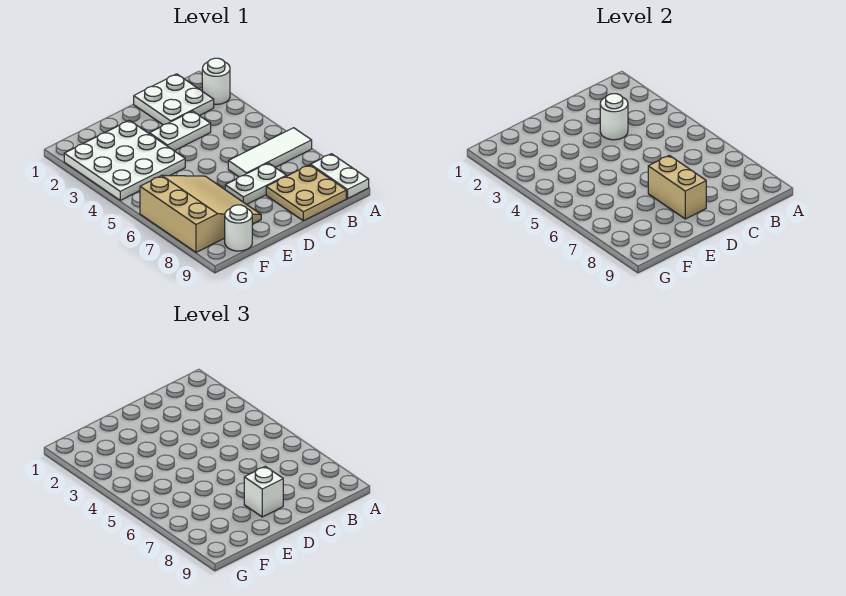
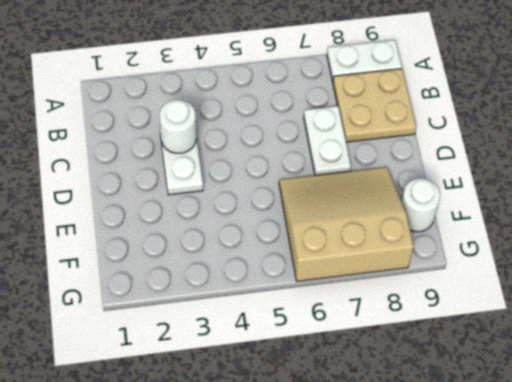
none -> white round brick A2 level 1
none -> white tile A6:C6 level 1
none -> white plate B1:C2 level 1

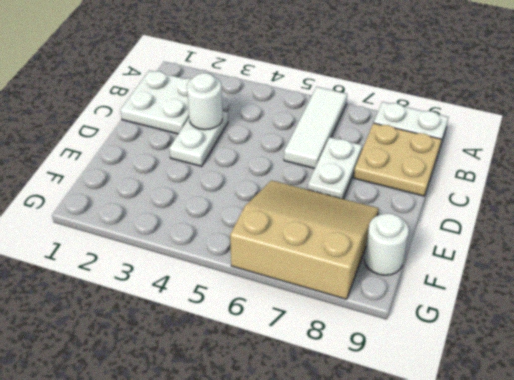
none -> white round brick A2 level 1
none -> white plate E2:G4 level 1
none -> tan brick D7:D8 level 2

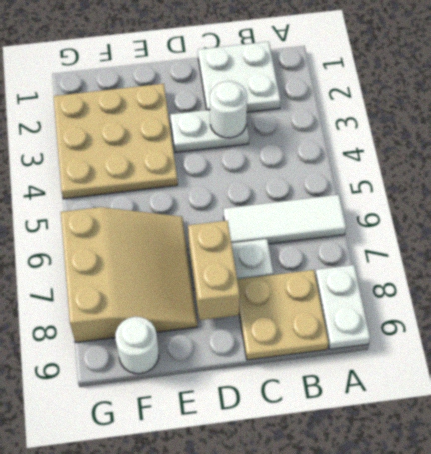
tan plate E2:G4 level 1 -> white plate E2:G4 level 1
none -> white round brick A2 level 1
none -> white brick D8 level 3

